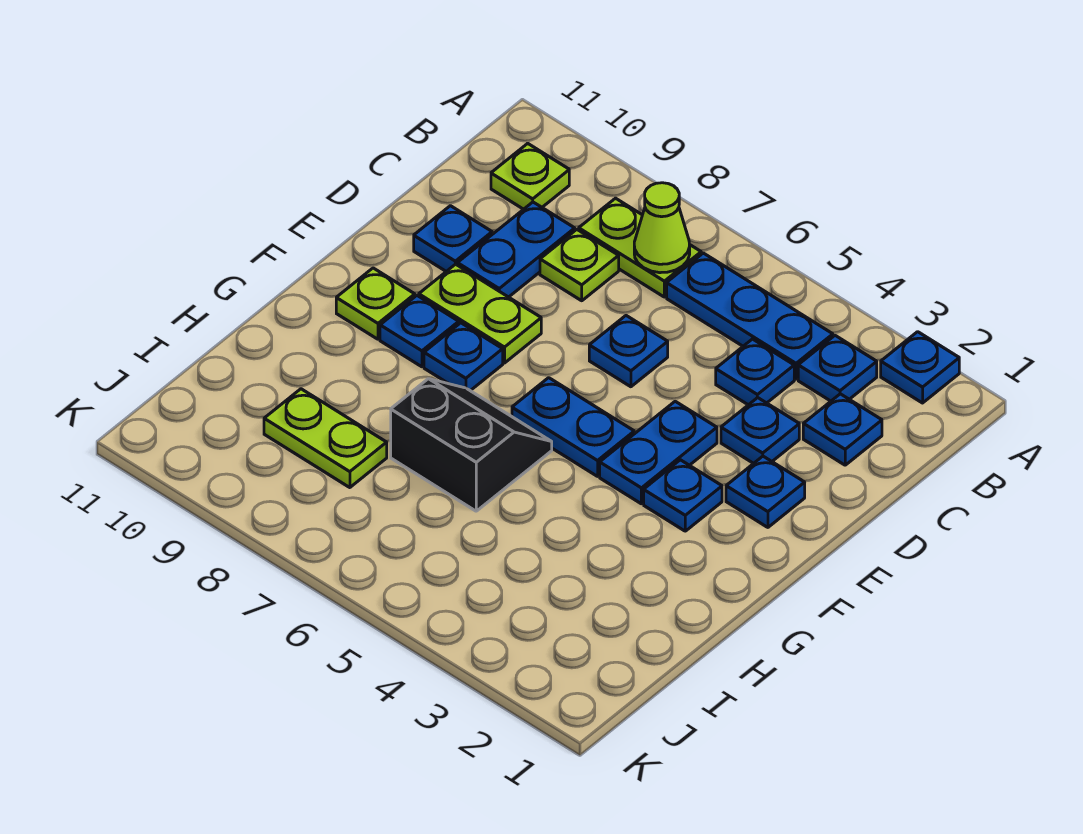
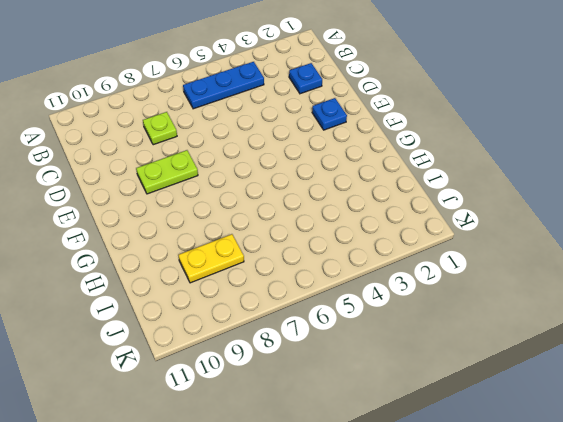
yellow plate I8:I9 level 1 -> lime plate I8:I9 level 1
none -> blue plate A2 level 1
none -> blue plate B3 level 1
none -> lime plate B7:B8 level 1

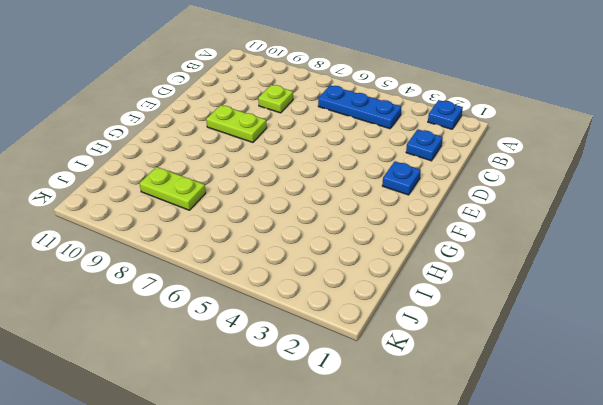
none -> blue plate B3 level 1
none -> lime plate B7:B8 level 1
none -> lime plate B10 level 1

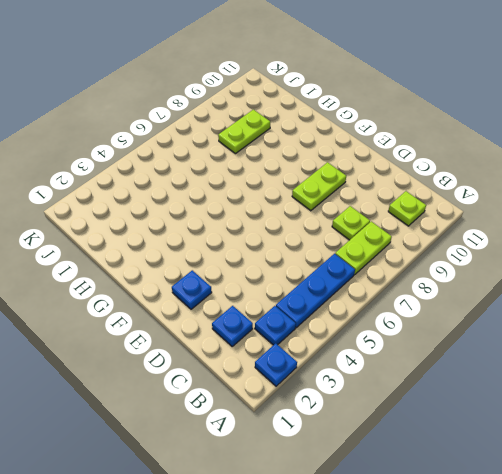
none -> blue plate C4 level 1
none -> blue plate C9:D9 level 1
none -> blue plate D3 level 1

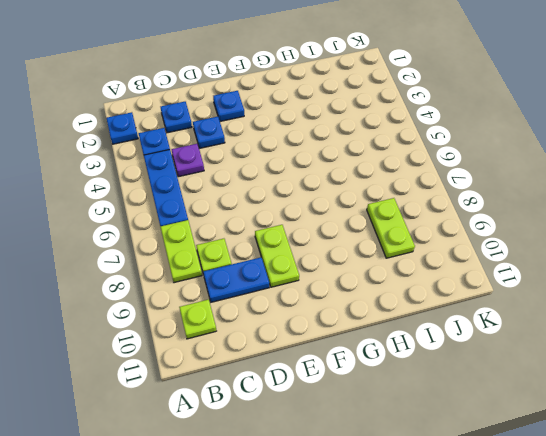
purple plate C4 level 1 -> blue plate C4 level 1
none -> blue plate D6 level 1
none -> blue plate D10 level 1
none -> blue plate E4:F4 level 1

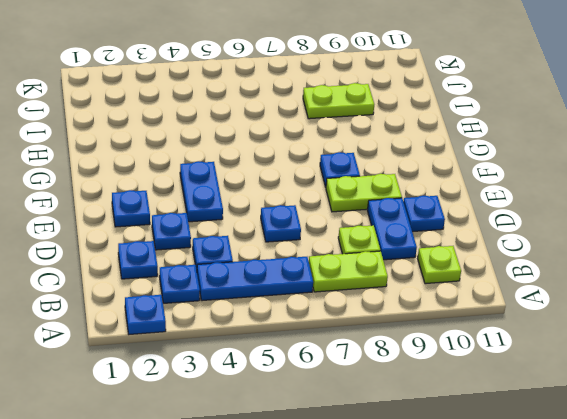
none -> blue plate F3 level 1
none -> blue plate F5:F6 level 1
none -> blue plate F9 level 1

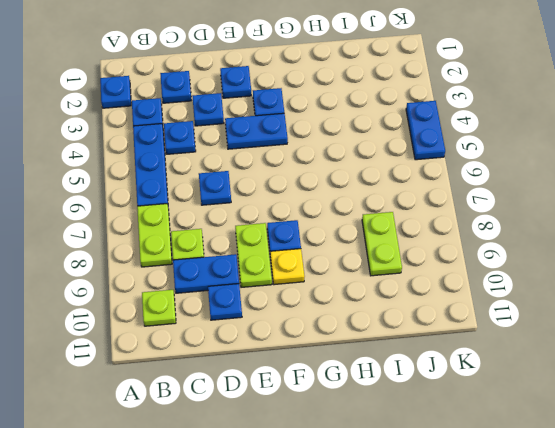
yellow plate F9 level 1 -> blue plate F9 level 1
blue plate K4:K5 level 1 -> blue plate F5:F6 level 1
none -> lime plate F10 level 1
none -> black slope G6:H7 level 1 top H
none -> lime cone B7 level 2

